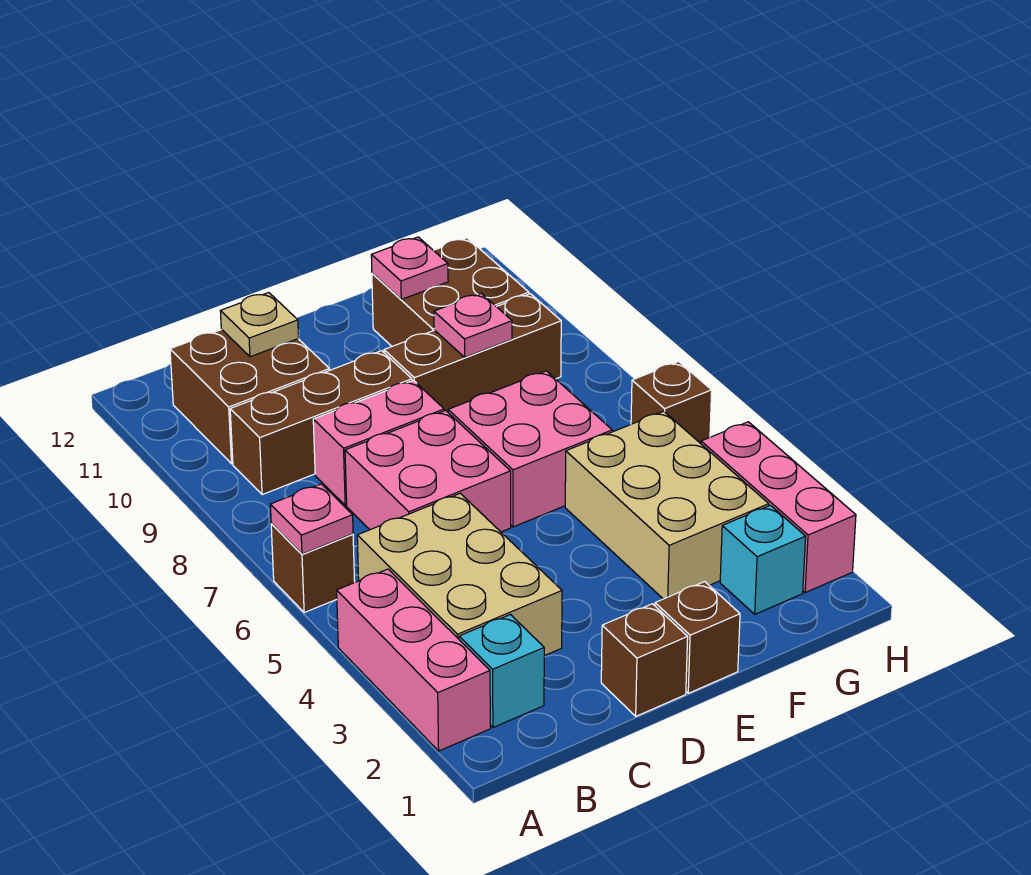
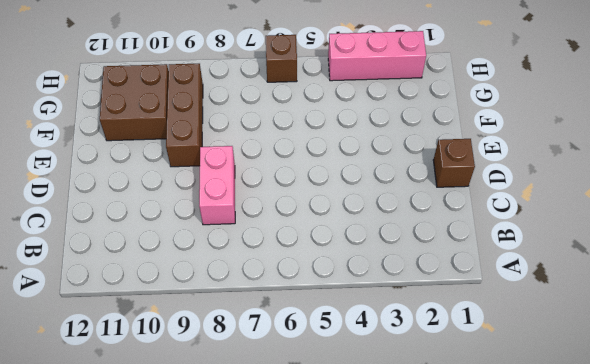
none -> pink brick A2:A4 level 1
none -> brown brick A6 level 1
none -> cyan brick B2 level 1

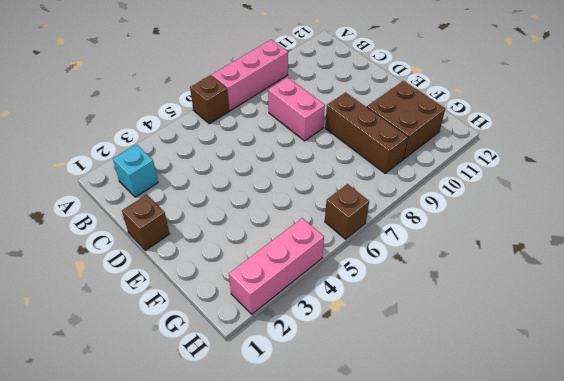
pink brick A7:A9 level 1 -> pink brick A2:A4 level 1
none -> tan brick B3:C5 level 1
none -> brown brick B9:D9 level 1
none -> brown brick B10:C11 level 1

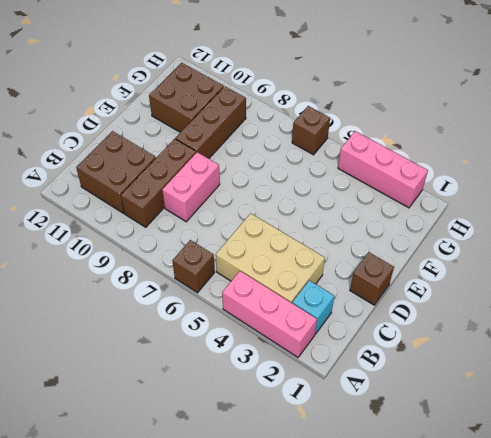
none -> pink brick C6:D7 level 1
none -> brown brick E1 level 1
none -> pink brick E6:F7 level 1

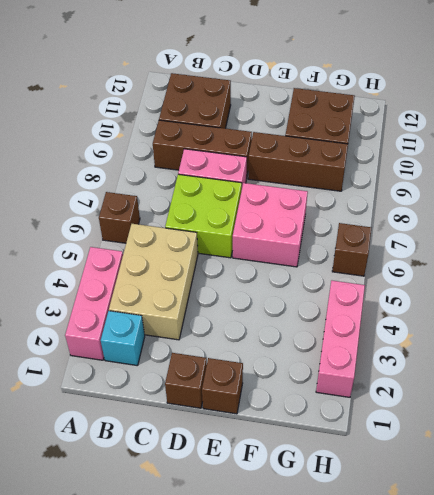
lime brick C6:D7 level 1 -> pink brick C6:D7 level 1
none -> tan brick F3:G5 level 1
none -> cyan brick G2 level 1
none -> pink plate A6 level 2

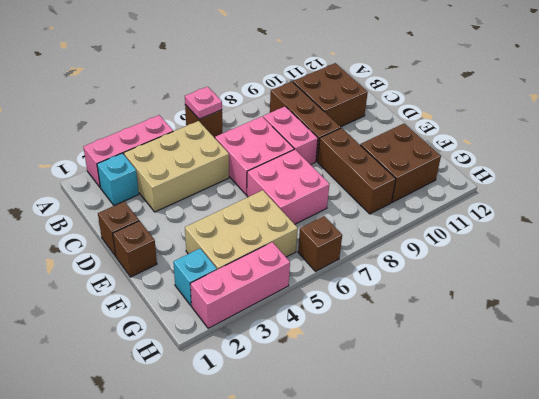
none -> tan plate C11 level 2
none -> pink plate F9 level 2
none -> pink plate F11 level 2

